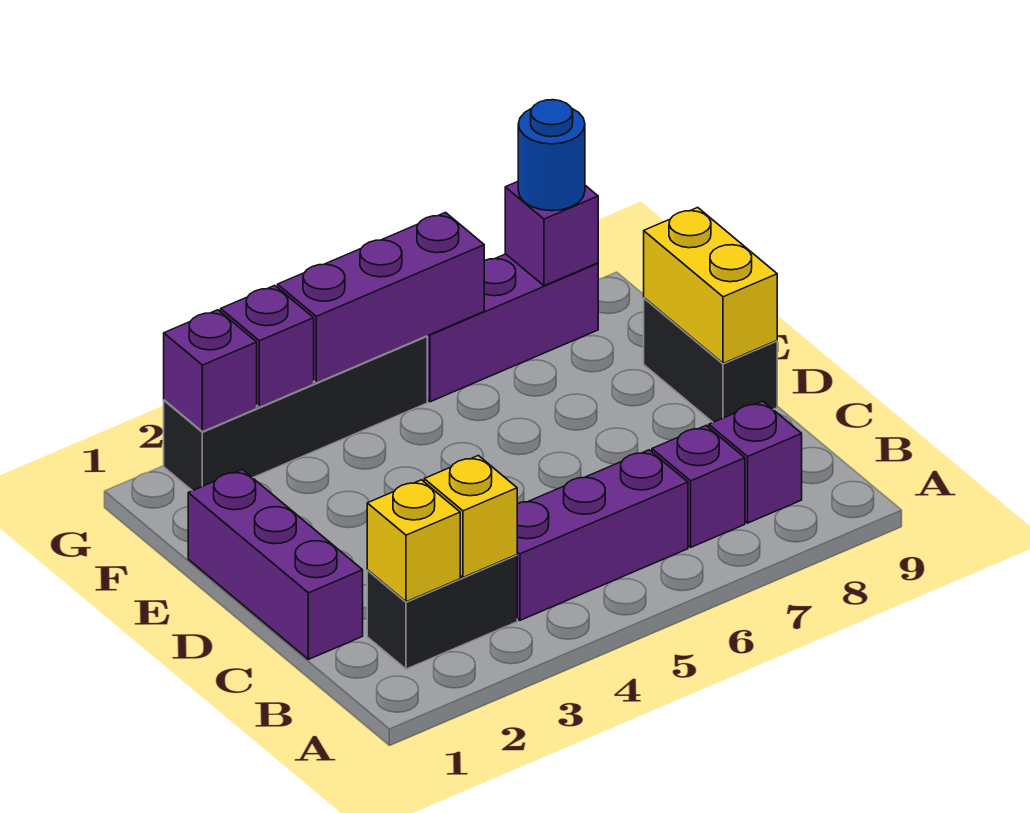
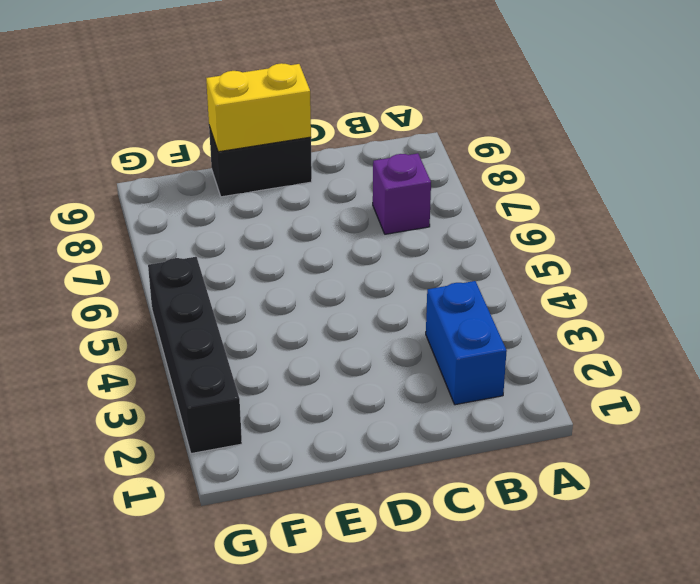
blue brick B2:B3 level 1 -> black brick B2:B3 level 1
none -> purple brick B4:B6 level 1
none -> purple brick B8 level 1
none -> purple brick C1:E1 level 1

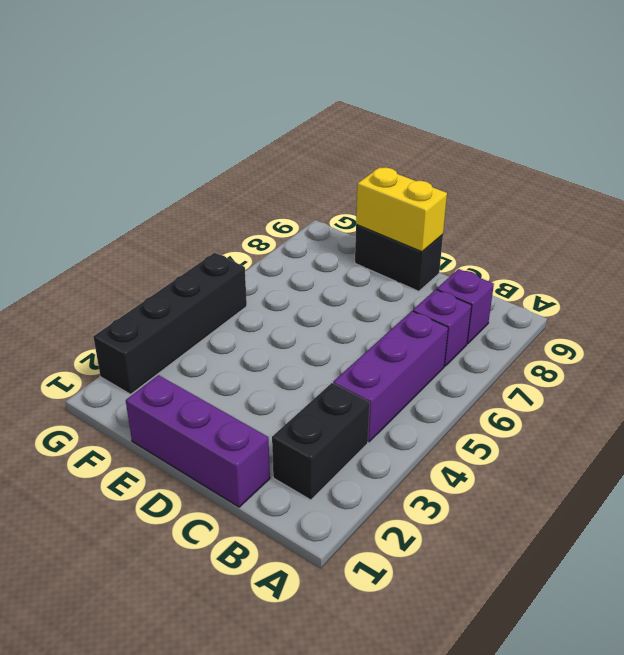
none -> purple brick G6:G8 level 1
none -> yellow brick B2 level 2
none -> yellow brick B3 level 2

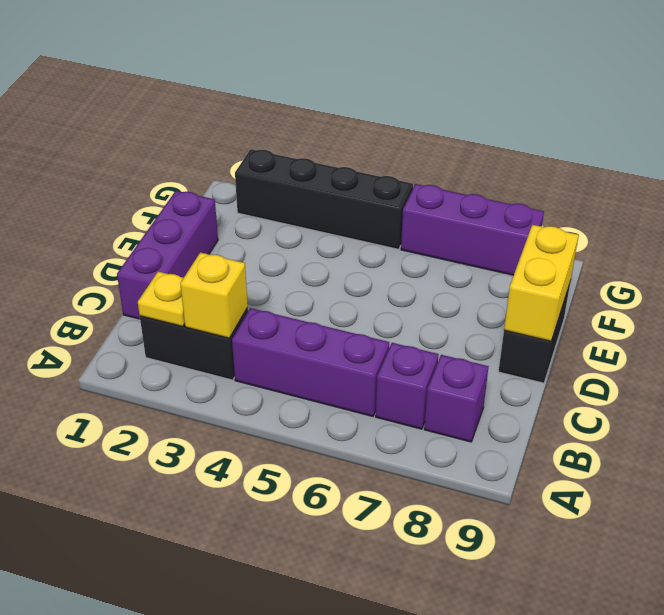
yellow plate B2 level 2 -> yellow brick B2 level 2
none -> purple brick G2 level 2
none -> purple brick G3 level 2
none -> purple brick G4:G6 level 2

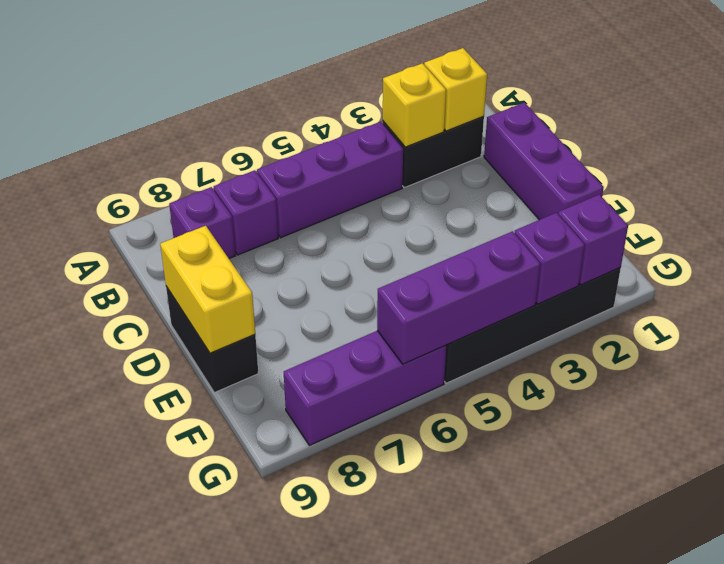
none -> purple brick G8 level 2
none -> blue round brick G8 level 3

